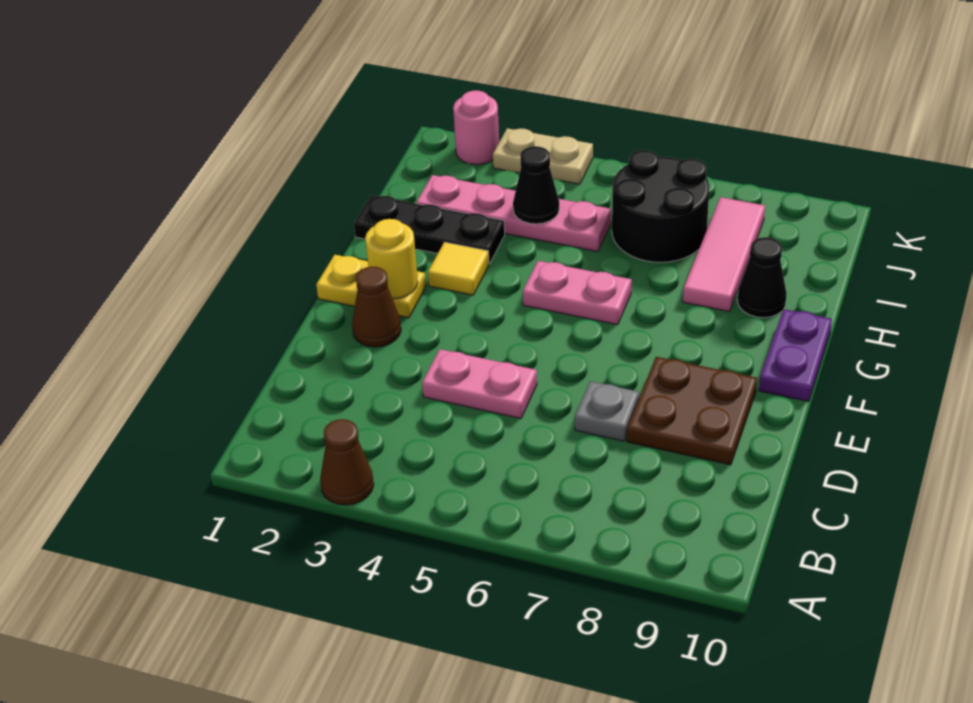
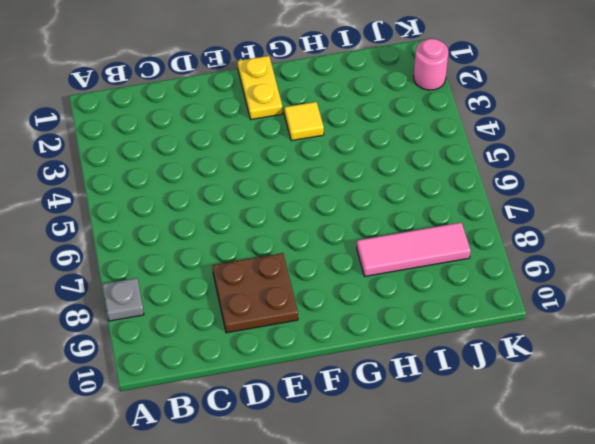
grey plate A8 level 1 -> grey plate D7 level 1
none -> brown cone A3 level 1
none -> pink plate D4:D5 level 1
none -> brown cone E2 level 1

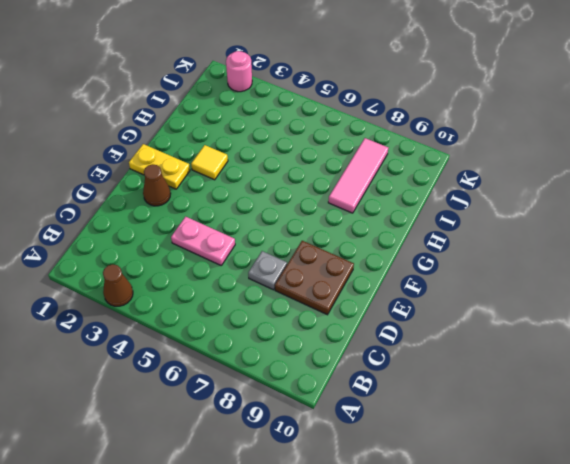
none -> purple plate F10:G10 level 1
none -> pink plate G5:G6 level 1
none -> black plate H1:H3 level 1

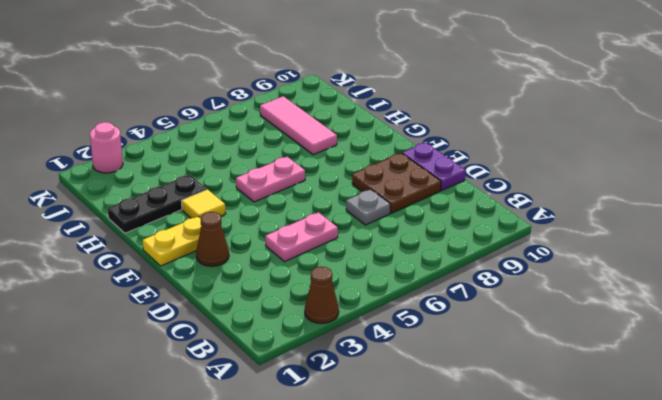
purple plate D10:E10 level 1 -> purple plate F10:G10 level 1
none -> black cone H9 level 1
none -> pink plate I2:I5 level 1
none -> black round brick I6:J7 level 1

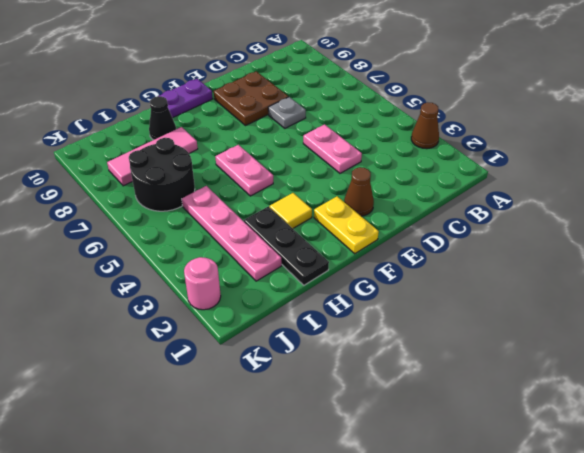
none -> tan plate K3:K4 level 1
none -> yellow round brick F2 level 2
none -> black cone I4 level 2

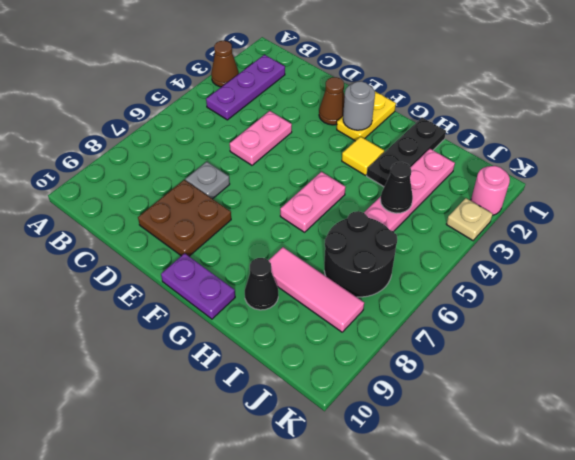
purple plate B2:B4 level 1 -> none
grey round brick F2 level 2 -> yellow round brick F2 level 2
tan plate K3 level 1 -> tan plate K3:K4 level 1

